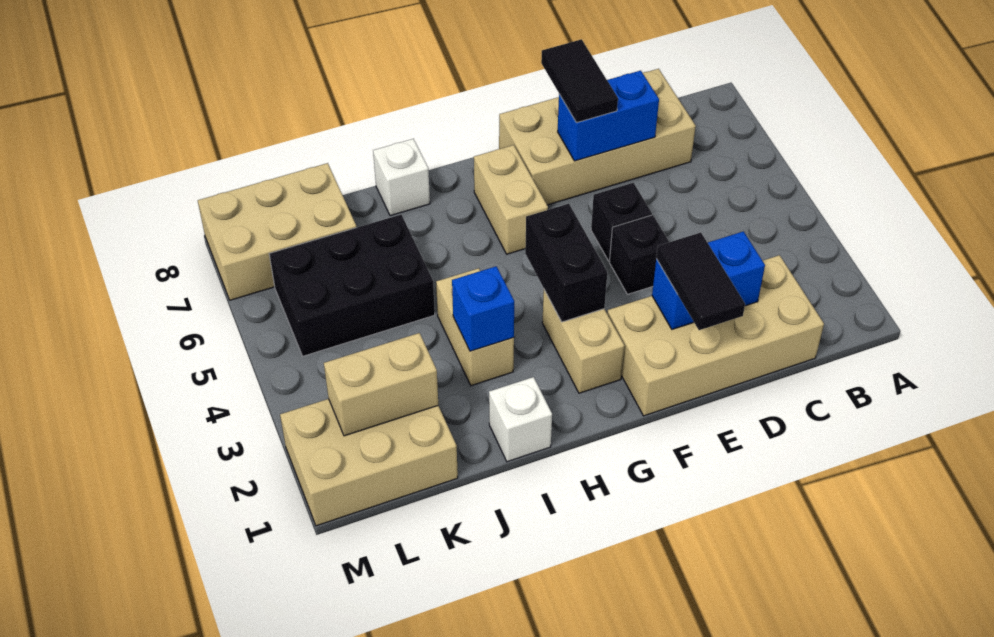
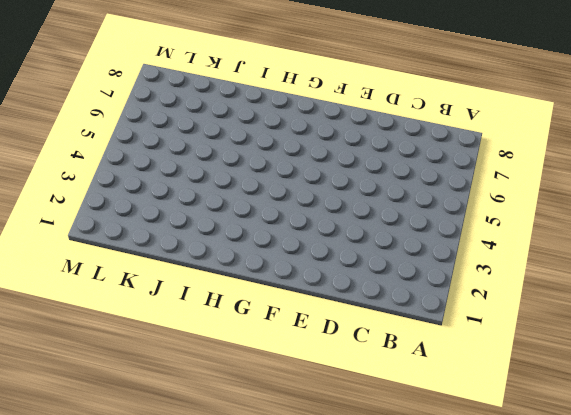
none -> tan brick C1:F2 level 1
none -> tan brick C7:F8 level 1
none -> black brick E4 level 1

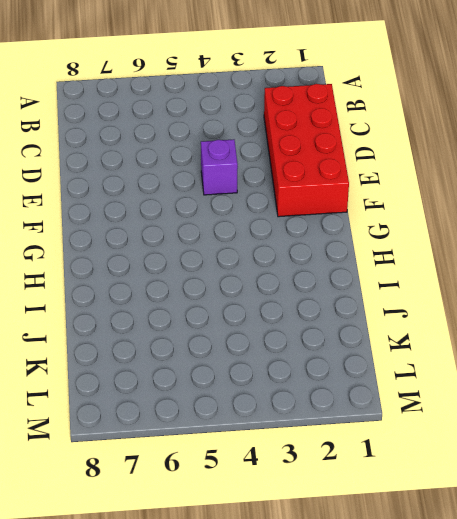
red brick C1:F2 level 1 -> tan brick C1:F2 level 1
purple brick E4 level 1 -> black brick E4 level 1
none -> tan brick C7:F8 level 1
none -> black brick E5 level 1
none -> tan brick G2:G3 level 1

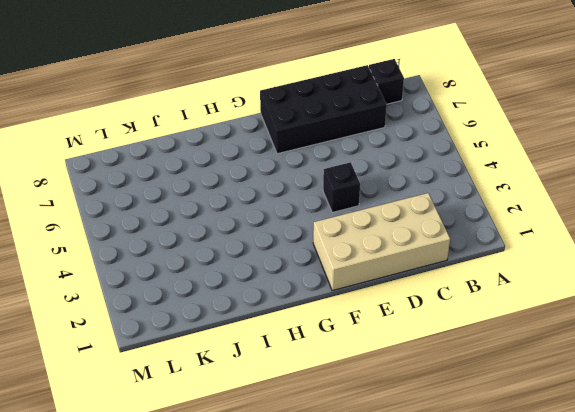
black brick B8 level 1 -> black brick E5 level 1
black brick C7:F8 level 1 -> tan brick C7:F8 level 1
none -> tan brick G2:G3 level 1
none -> tan brick G6:G7 level 1
none -> white brick I1 level 1

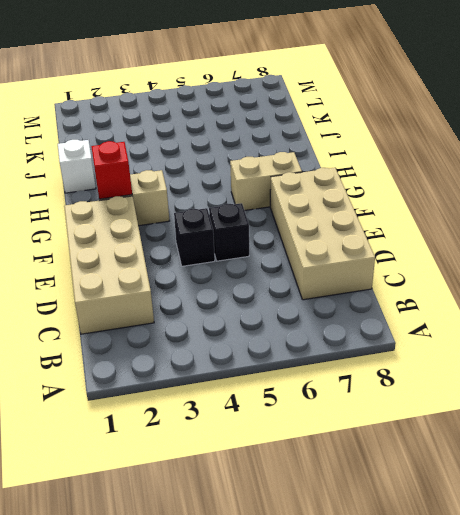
red brick G2 level 2 -> none
none -> tan brick I3:I4 level 1
none -> white brick I8 level 1
none -> black brick J5:L6 level 1

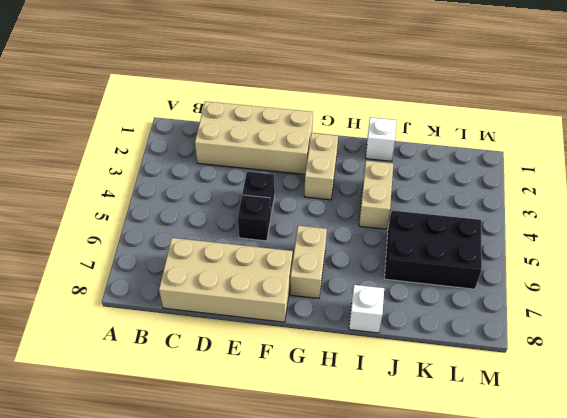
none -> tan brick K1:M2 level 1
none -> tan brick K7:M8 level 1
none -> blue brick D2:E2 level 2

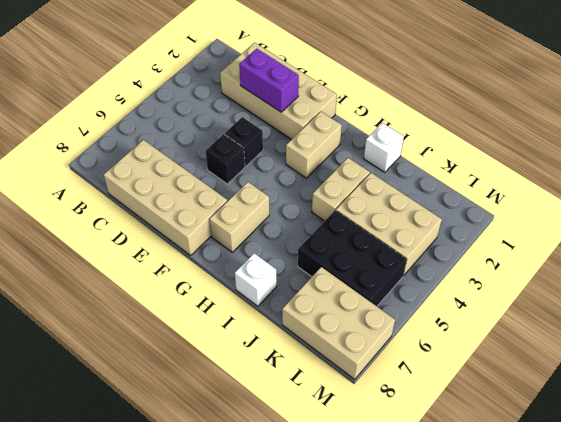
purple brick D2:E2 level 2 -> blue brick D2:E2 level 2
tan brick J3:L4 level 1 -> tan brick K1:M2 level 1
none -> blue brick D7:E7 level 2
none -> black brick G3:G4 level 2
none -> blue brick I3 level 2

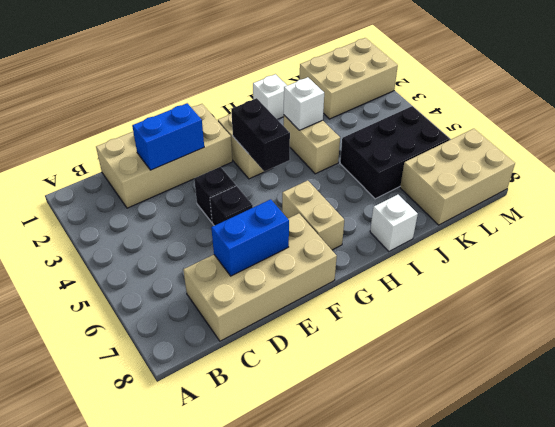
white brick I3 level 2 -> blue brick I3 level 2
none -> tan brick K2:L2 level 2
none -> black tile E1:E2 level 3
none -> black tile E7:E8 level 3

